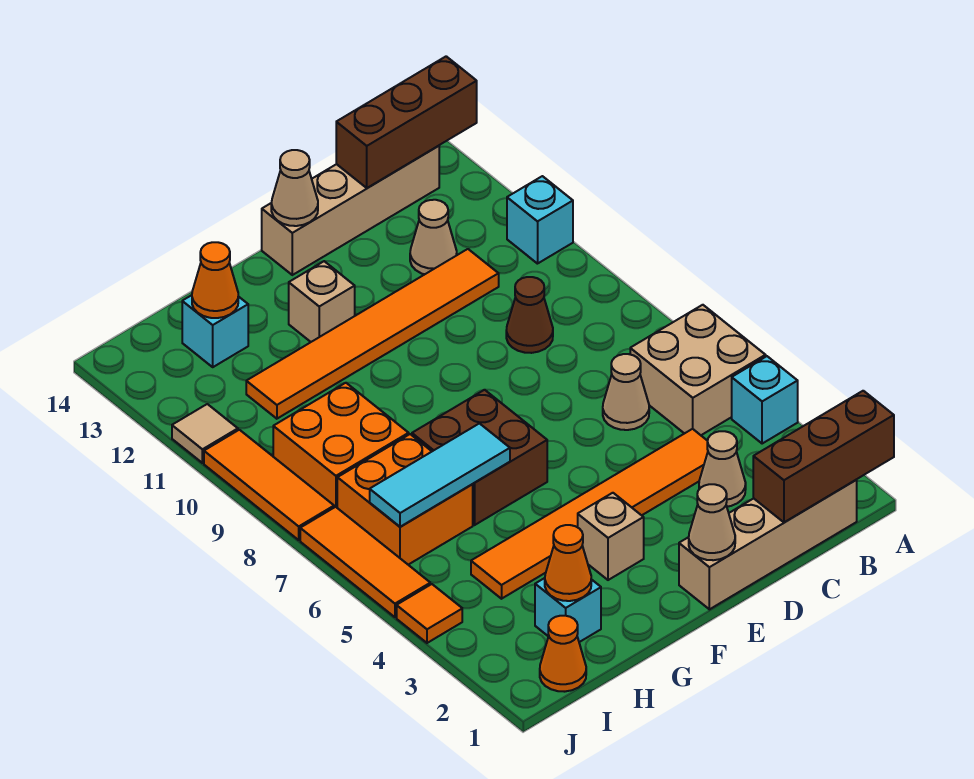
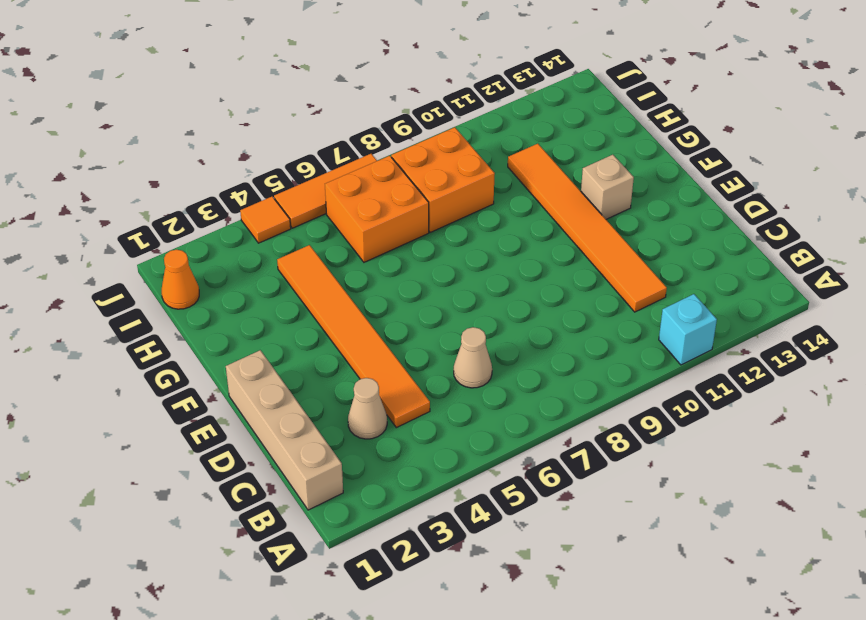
none -> cyan brick A4 level 1
none -> tan brick A5:B6 level 1
none -> tan brick B14:E14 level 1
none -> brown cone C9 level 1

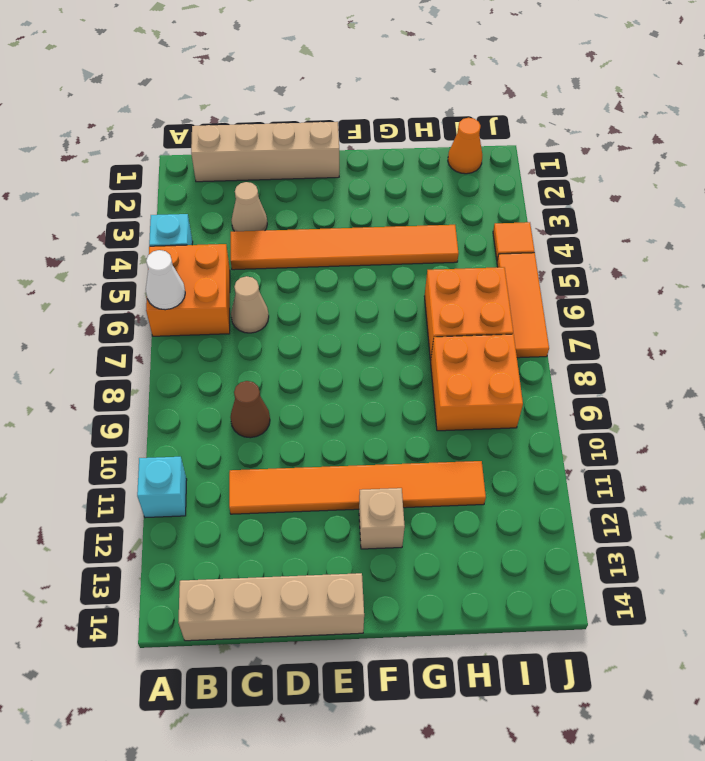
orange brick A5:B6 level 1 -> tan brick A5:B6 level 1
white cone A6 level 2 -> none
none -> tan cone C12 level 1
none -> tan brick F3 level 1
none -> brown brick F6:G7 level 1
none -> cyan brick H2 level 1

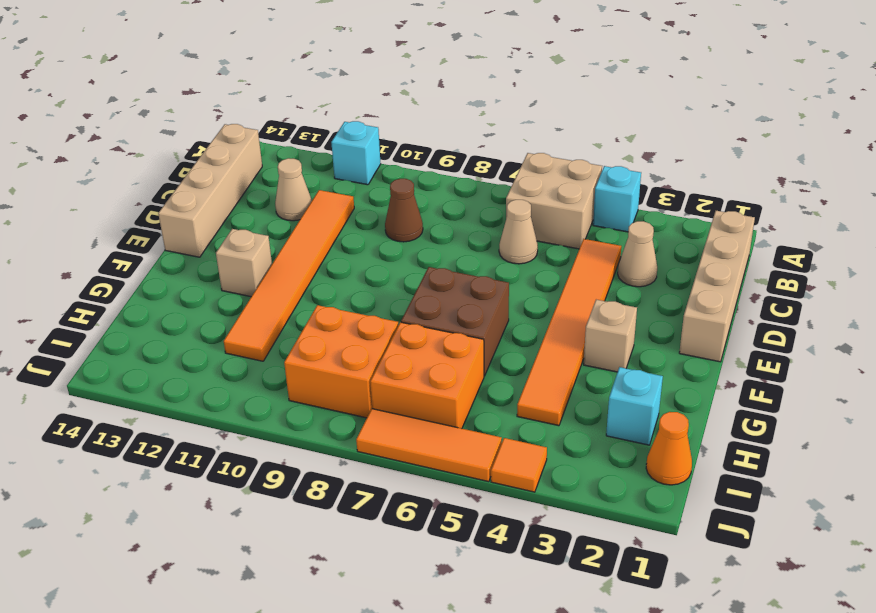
none -> cyan brick H13 level 1
none -> orange tile J8:J10 level 1
none -> tan tile J11 level 1
none -> brown brick A1:C1 level 2

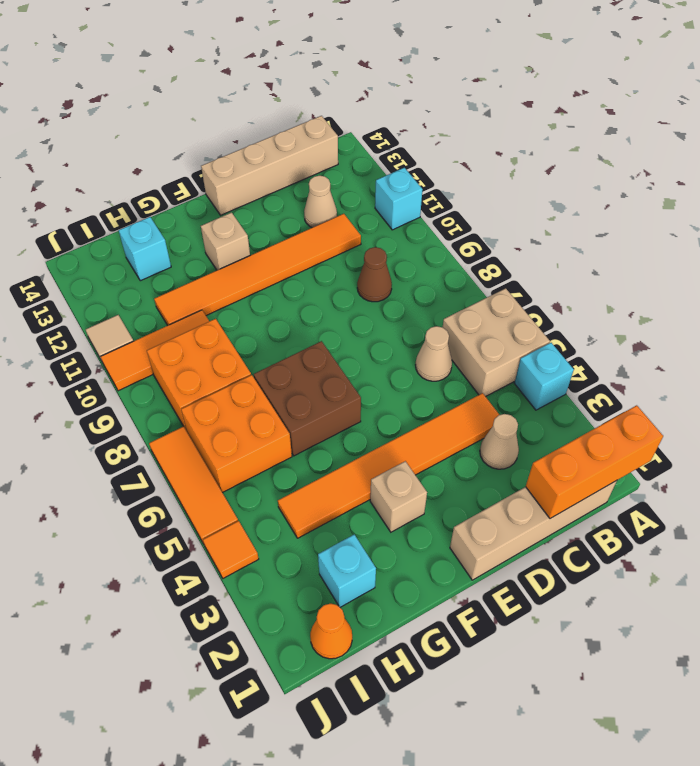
orange brick A1:C1 level 2 -> brown brick A1:C1 level 2
orange tile H10:J10 level 1 -> orange tile J8:J10 level 1
none -> brown brick A14:C14 level 2
none -> tan cone E1 level 2
none -> tan cone E14 level 2
none -> cyan tile G6:I6 level 2

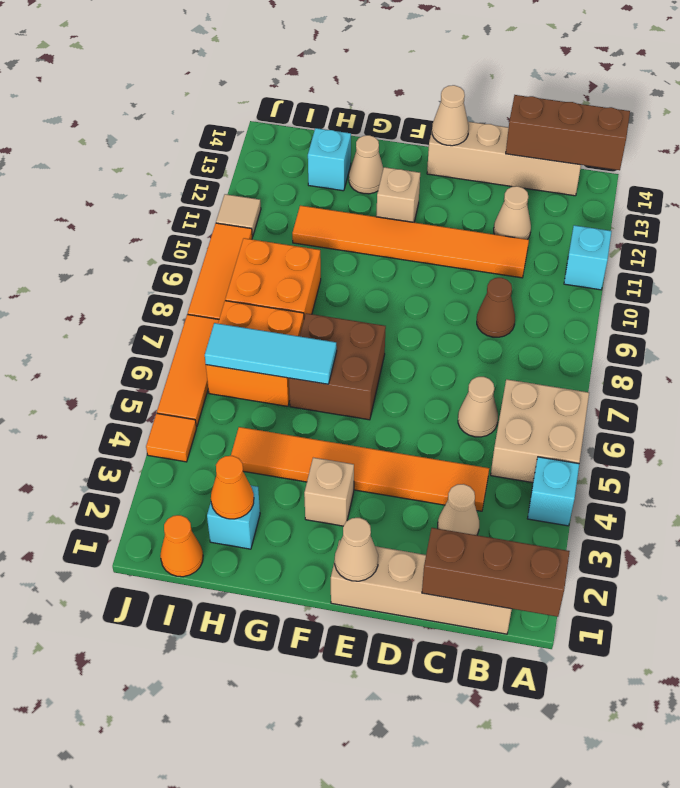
tan cone G13 level 1 -> none
none -> orange cone H13 level 2

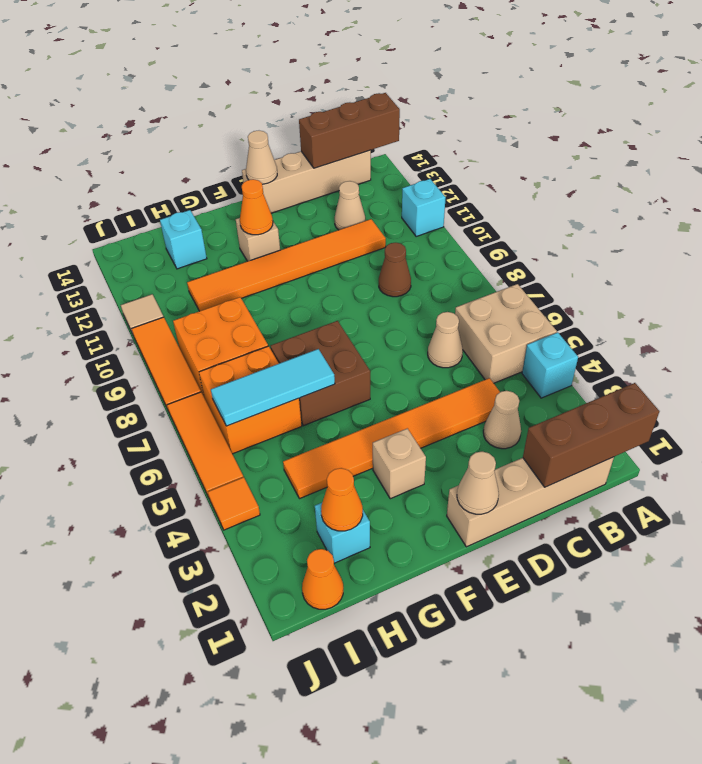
orange cone F12 level 2 -> orange cone H13 level 2

